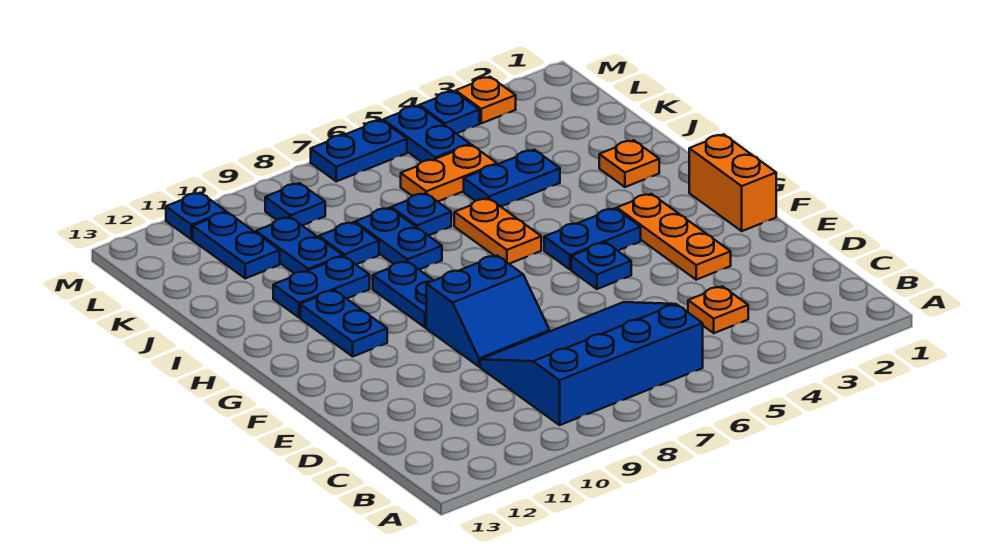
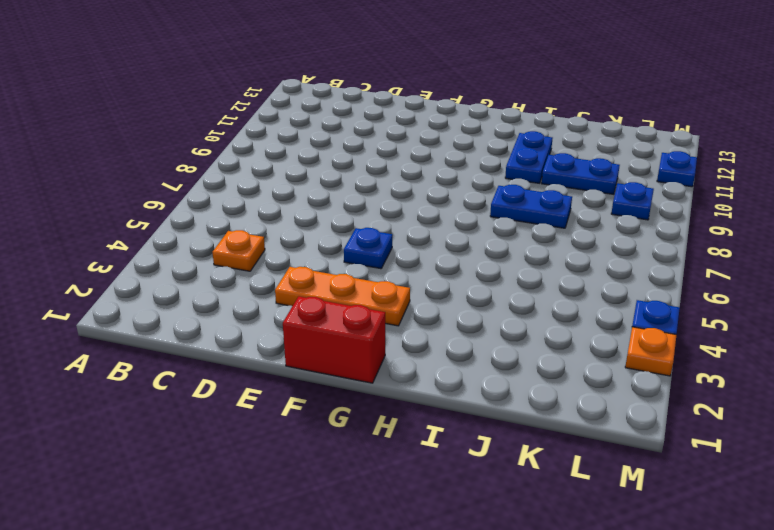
red brick F1:G1 level 1 -> orange brick F1:G1 level 1
none -> blue slope B6:D9 level 1 top B
none -> blue slope E8:F9 level 1 top F
none -> blue plate G4:G5 level 1

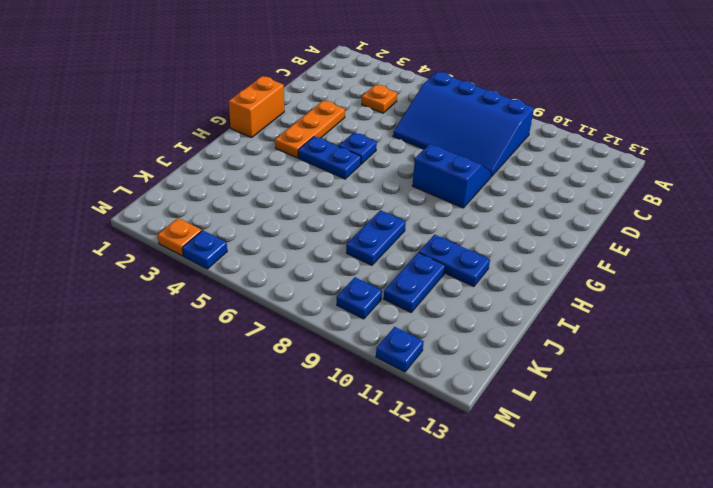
none -> blue plate G9:H9 level 1
none -> blue plate G11:H11 level 1
none -> orange plate H6:I6 level 1

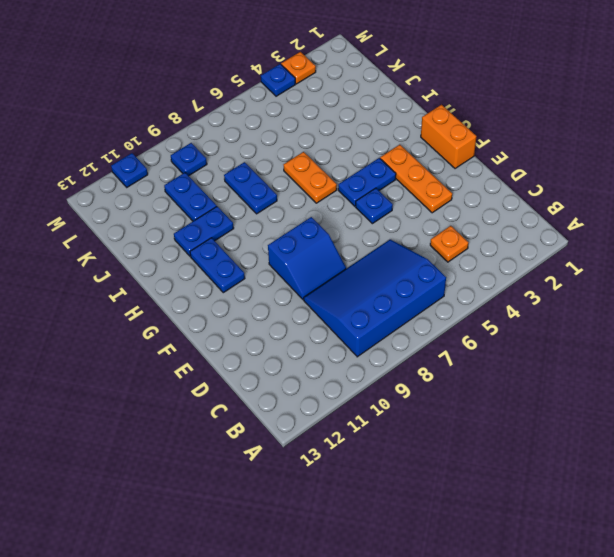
none -> blue plate G9:H9 level 1
none -> orange plate I2 level 1
none -> blue plate J4:J5 level 1

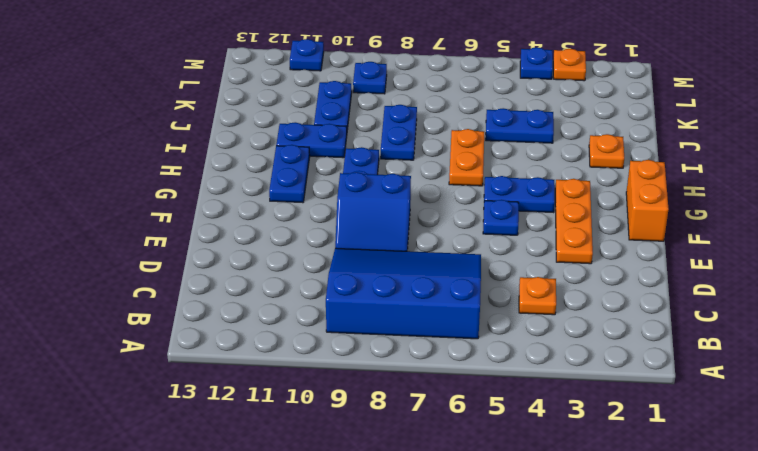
none -> blue plate J7 level 1
none -> blue plate J9 level 1
none -> orange plate K5:K6 level 1

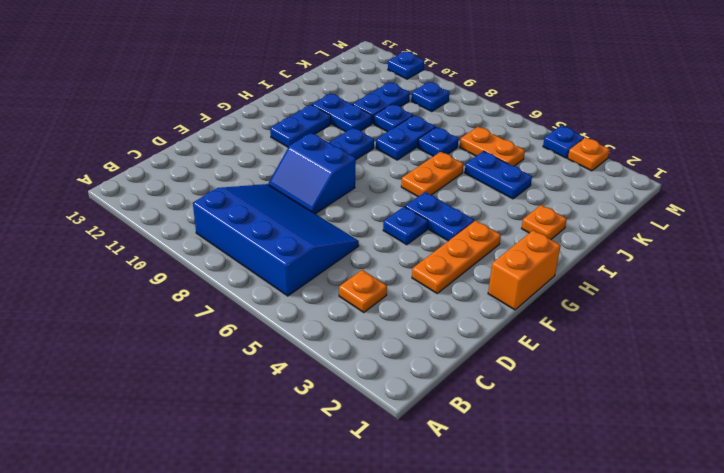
none -> blue plate K11:L11 level 1
none -> blue plate L5:M5 level 1
none -> blue plate M6:M7 level 1

